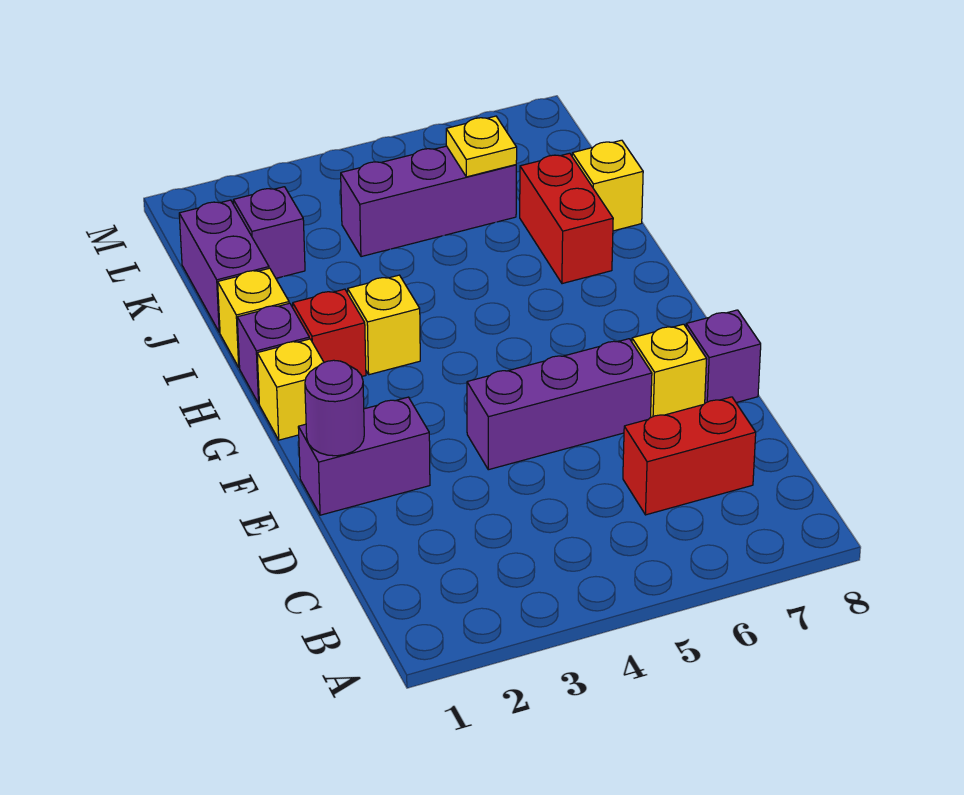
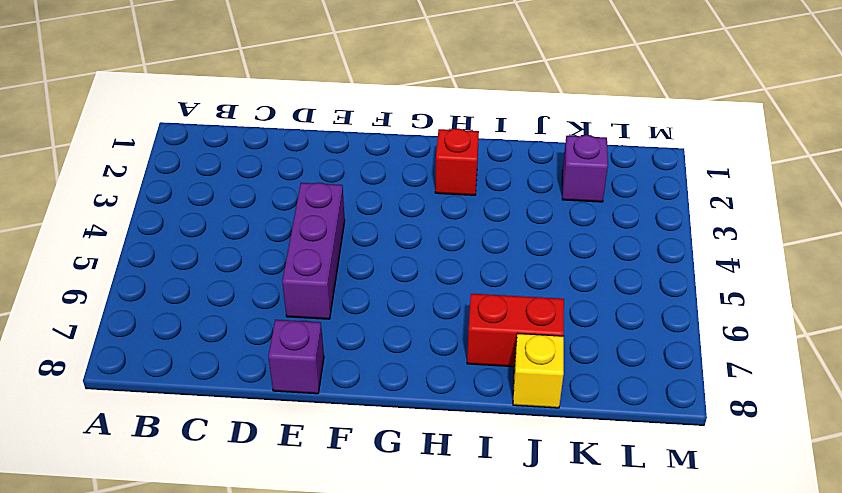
none -> red brick C6:C7 level 1
none -> purple brick E1:E2 level 1
none -> yellow brick E7 level 1

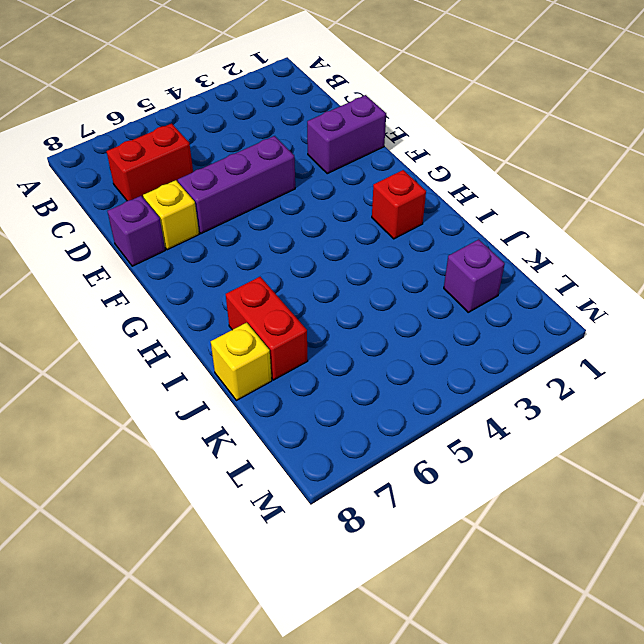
none -> yellow brick G1 level 1
none -> purple brick H1 level 1
none -> yellow brick H3 level 1

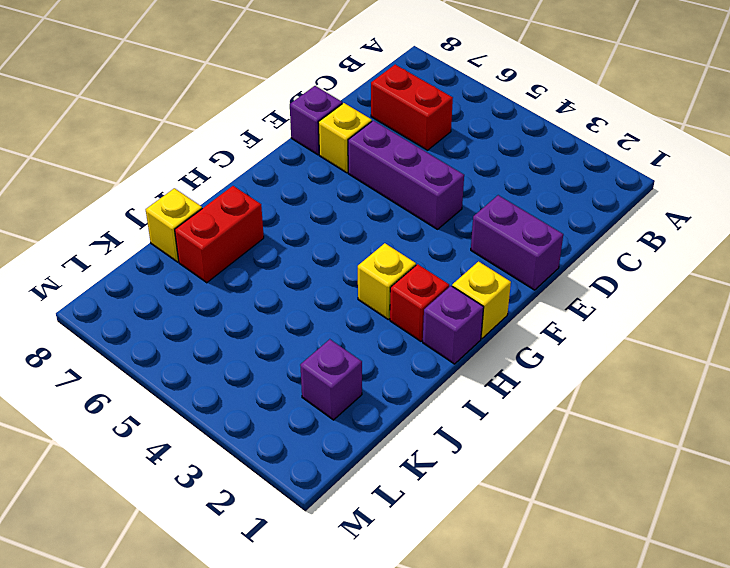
none -> yellow brick I1 level 1
none -> purple brick J1:K1 level 1
none -> purple brick K4:K6 level 1

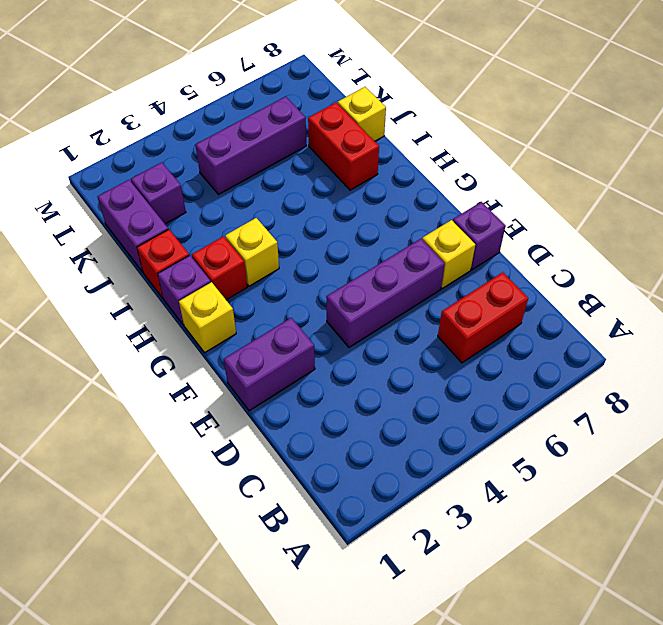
red brick I1 level 1 -> yellow brick I1 level 1
none -> purple round brick E1 level 2
none -> yellow plate K6 level 2

